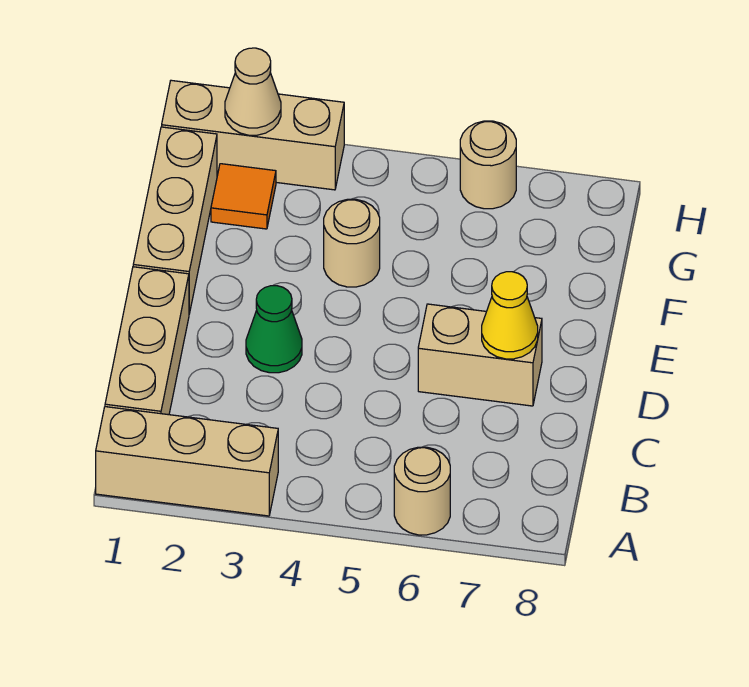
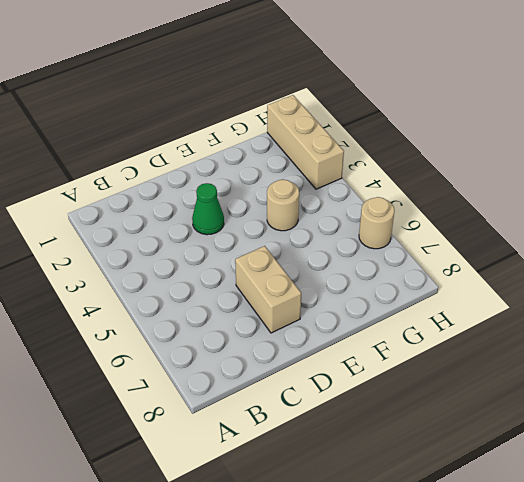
none -> tan brick A1:A3 level 1
none -> tan round brick A6 level 1
none -> tan brick B1:D1 level 1

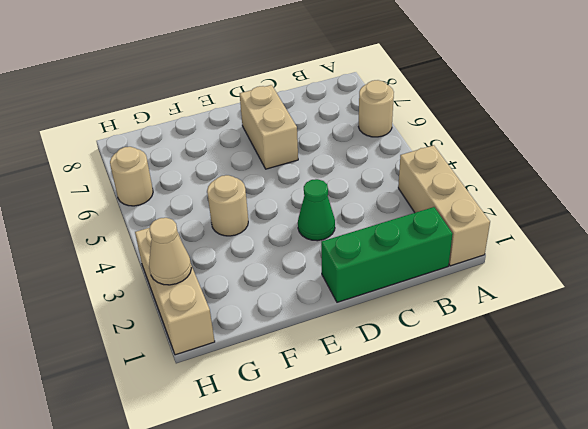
green brick B1:D1 level 1 -> tan brick B1:D1 level 1
none -> tan brick E1:G1 level 1
none -> orange tile G2 level 1
none -> yellow cone D7 level 2

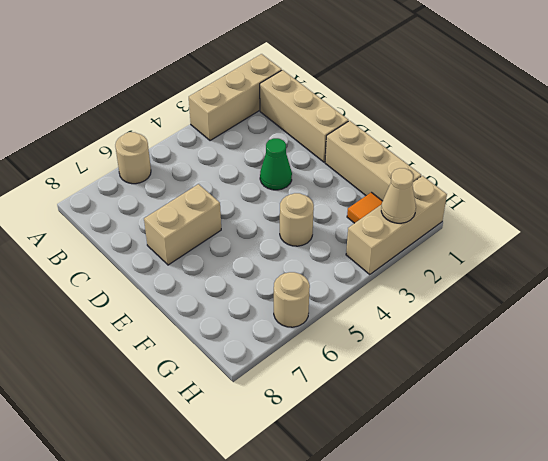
none -> yellow cone D7 level 2

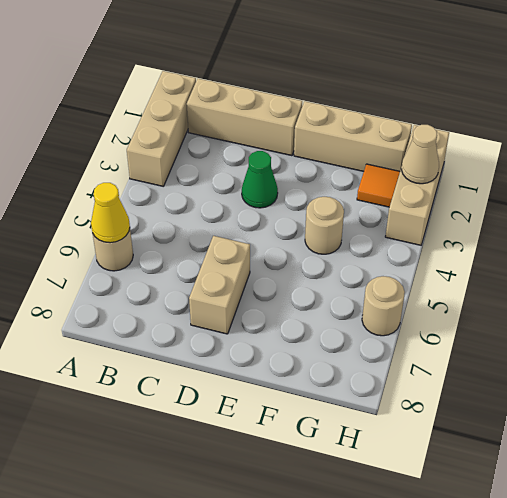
yellow cone A6 level 2 -> yellow cone D7 level 2

